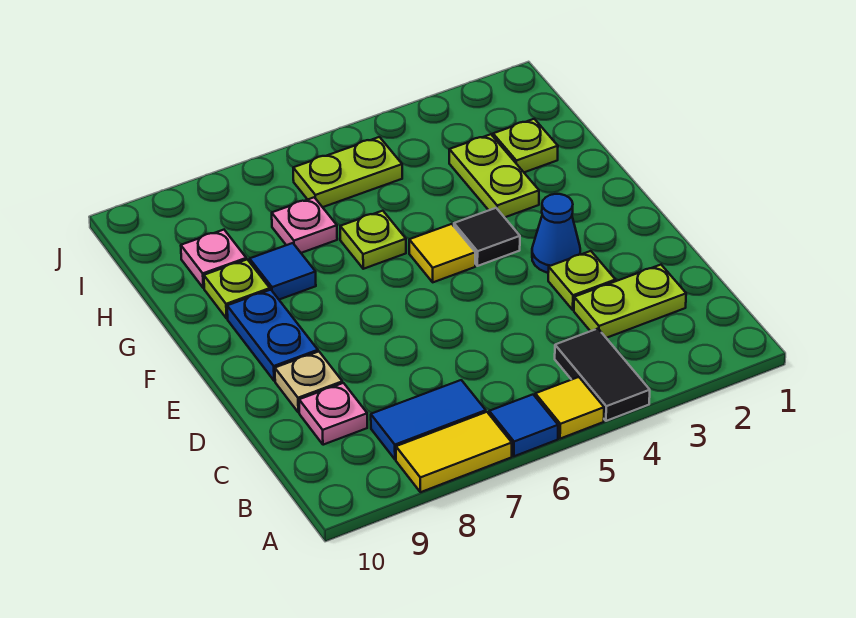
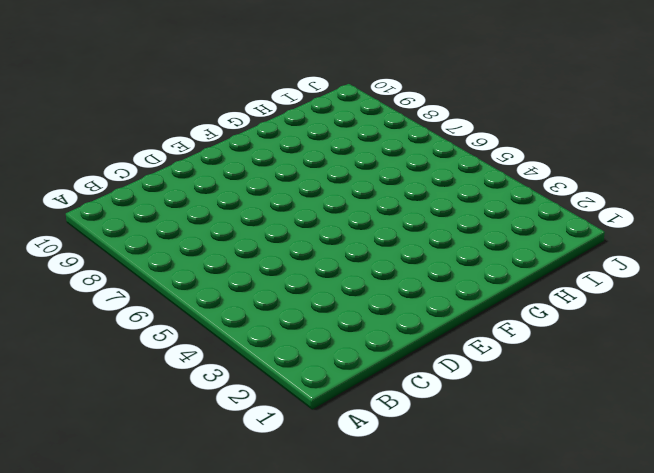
none -> black tile A4:B4 level 1
none -> yellow tile A5 level 1
none -> blue tile A6 level 1

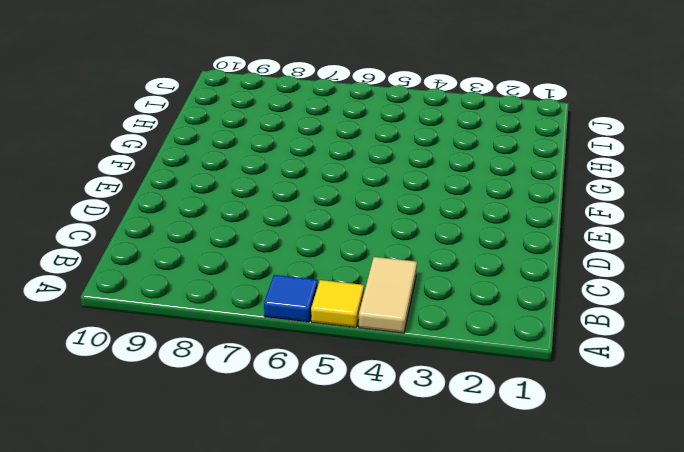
tan tile A4:B4 level 1 -> black tile A4:B4 level 1
none -> yellow tile A7:A8 level 1
none -> blue tile B7:B8 level 1
none -> lime plate C2:C3 level 1

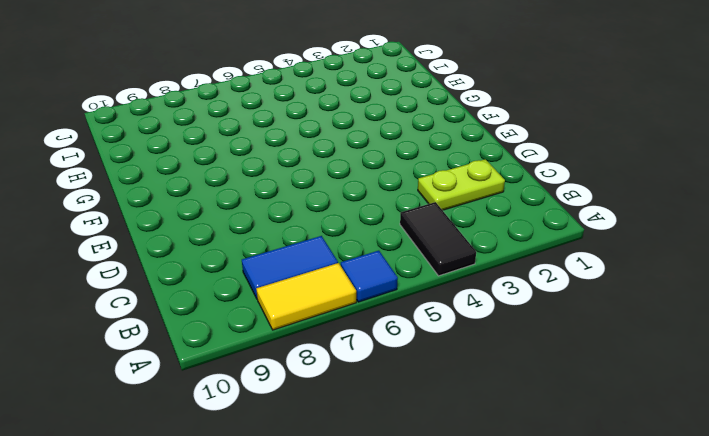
none -> yellow tile A5 level 1
none -> pink plate C9 level 1
none -> lime plate D3 level 1

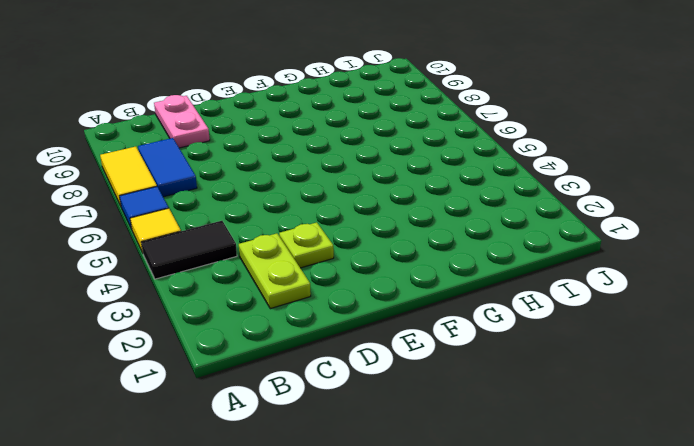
pink plate C9:C10 level 1 -> pink plate C9 level 1
none -> tan plate D9 level 1
none -> blue cone E3 level 1
none -> blue plate E9:F9 level 1

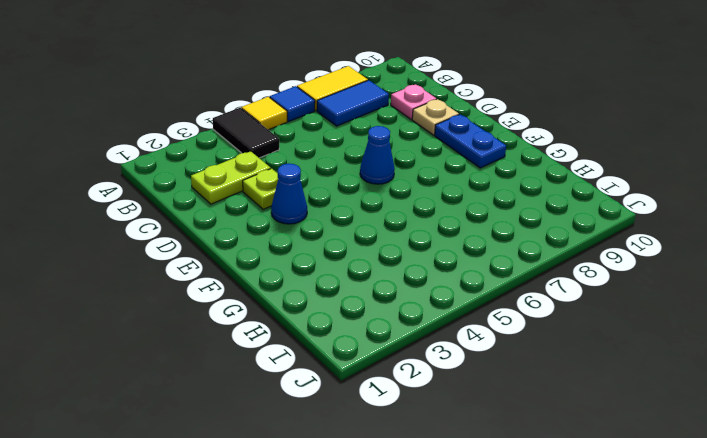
blue cone E6 level 1 -> none
none -> black tile F4 level 1
none -> yellow tile F5 level 1
none -> lime plate G3:H3 level 1

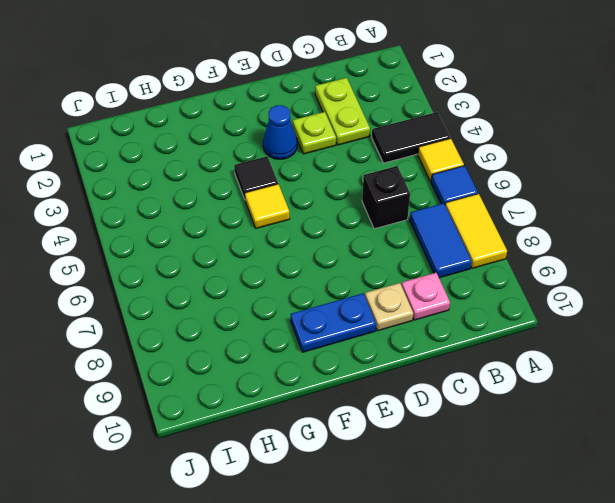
black brick C6 level 1 -> none
none -> lime plate G3:H3 level 1
none -> lime plate G6 level 1
none -> blue tile G8 level 1

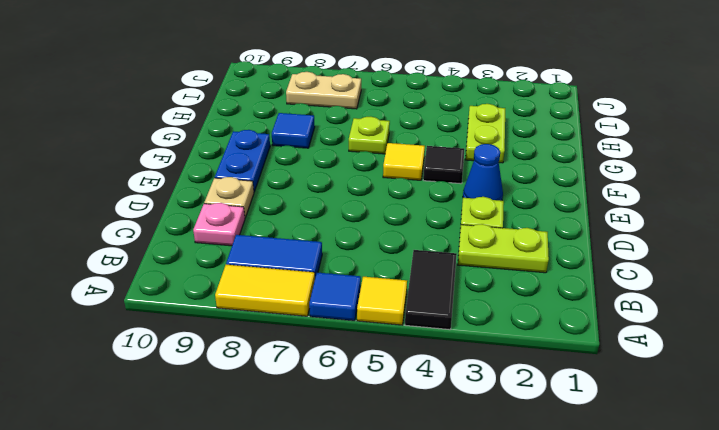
tan plate I7:I8 level 1 -> none
none -> lime plate G9 level 1
none -> lime plate H2 level 1
none -> pink plate H7 level 1

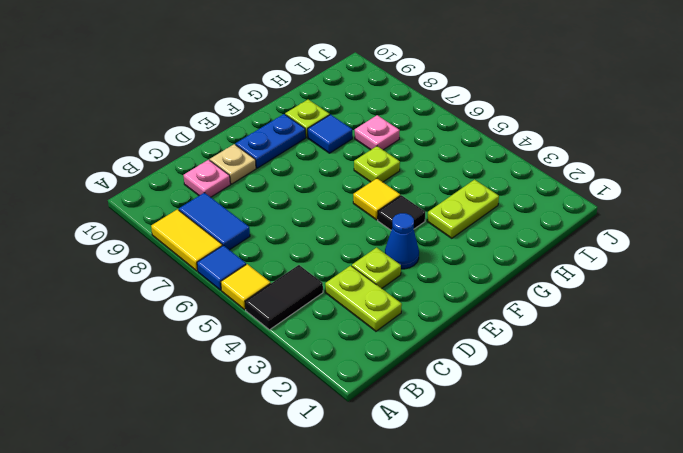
none -> lime plate H2 level 1
none -> pink plate H9 level 1
none -> lime plate I5:I6 level 1

